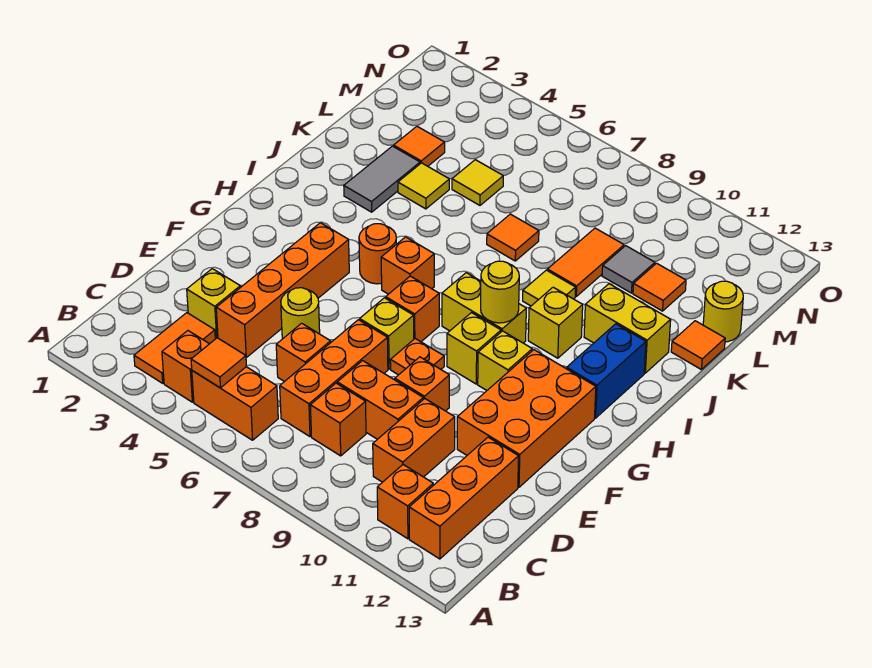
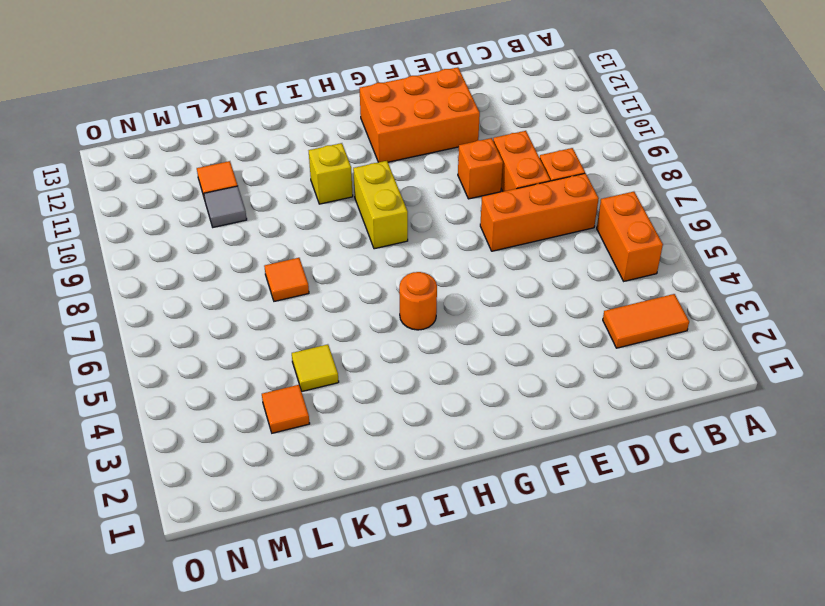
none -> orange brick B4 level 1
none -> orange brick B11 level 1
none -> orange brick B12:D12 level 1
none -> orange brick C10:D10 level 1

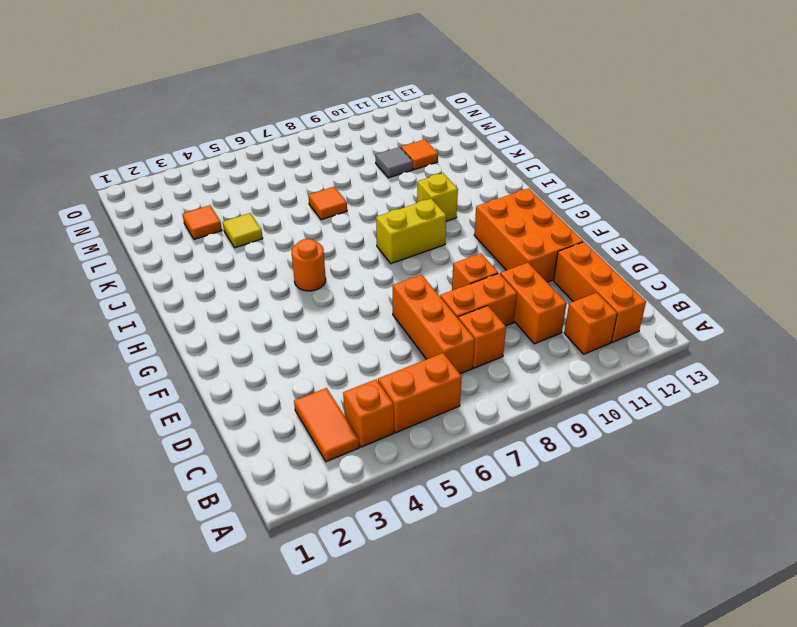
none -> yellow brick D3 level 1
none -> orange brick D4:G4 level 1
none -> orange brick D6 level 1
none -> yellow round brick E5 level 1

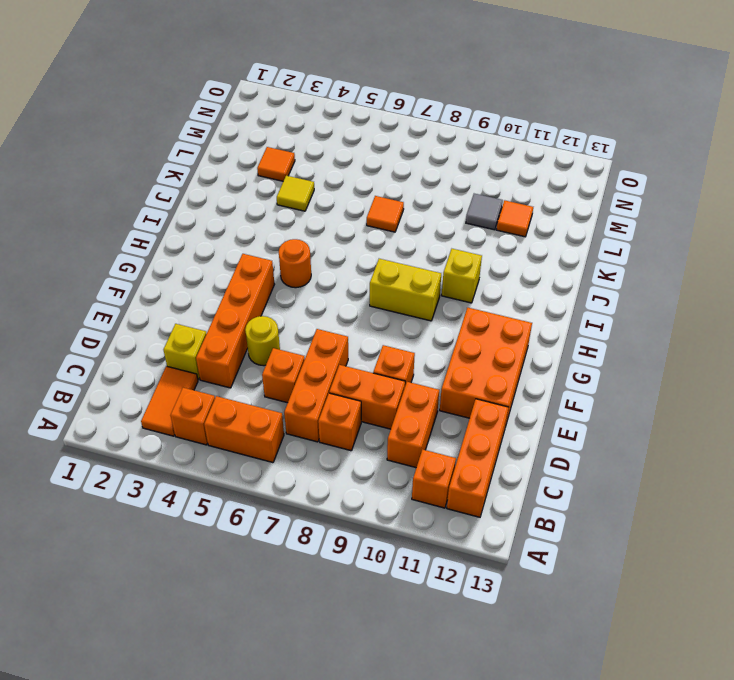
none -> yellow brick F7 level 1
none -> orange plate F8 level 1
none -> orange brick G7 level 1
none -> yellow brick G9 level 1

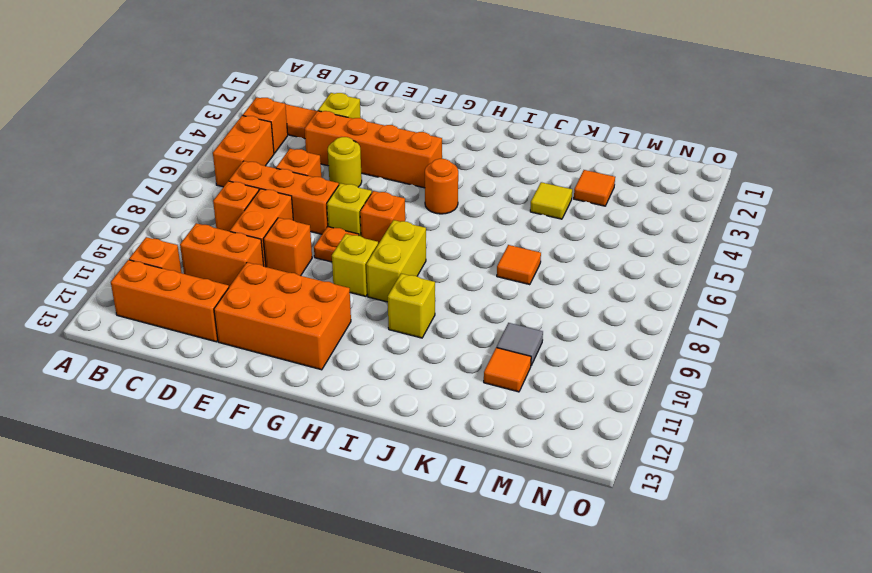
none -> yellow brick G10 level 1
none -> orange brick H6 level 1
none -> blue brick H12:I12 level 1
none -> grey tile J3:K3 level 1

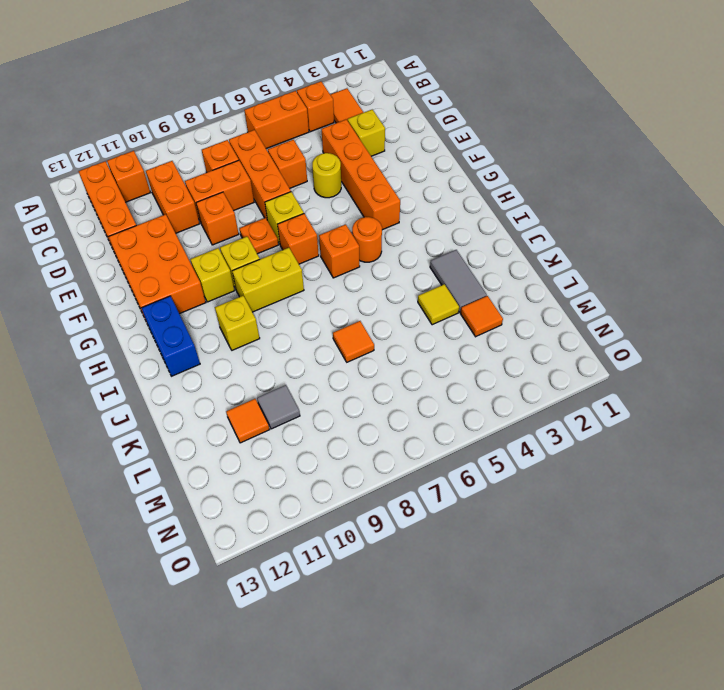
none -> yellow tile J9 level 1
none -> yellow brick J11:J12 level 1
none -> orange tile K9:L9 level 1
none -> orange tile K13 level 1

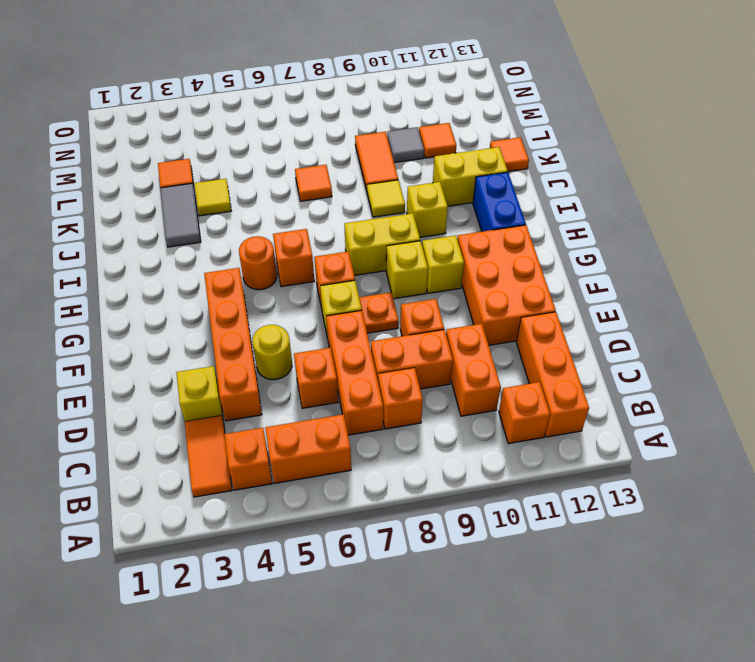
none -> yellow tile L5 level 1
none -> yellow round brick L13 level 1
none -> orange tile B5 level 2
none -> yellow round brick H9 level 2

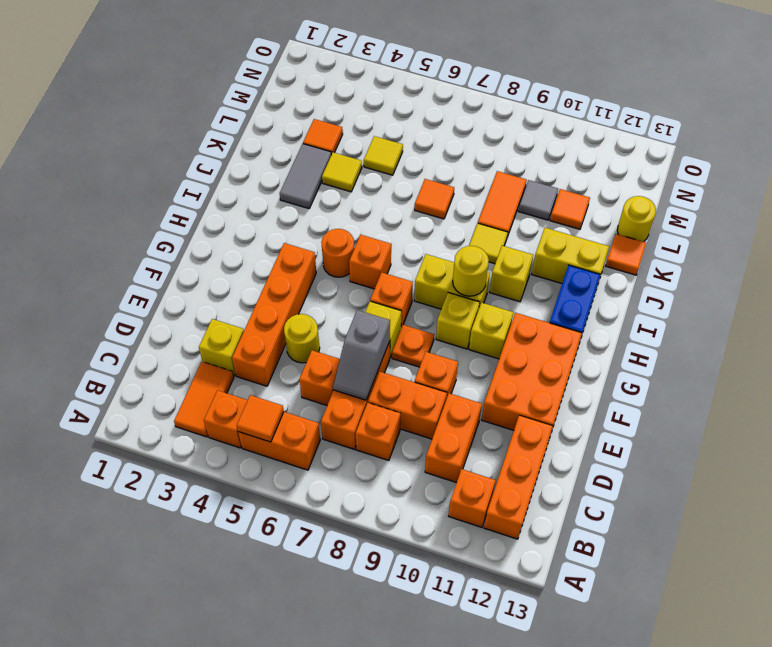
grey slope D7:E7 level 2 top E -> none

